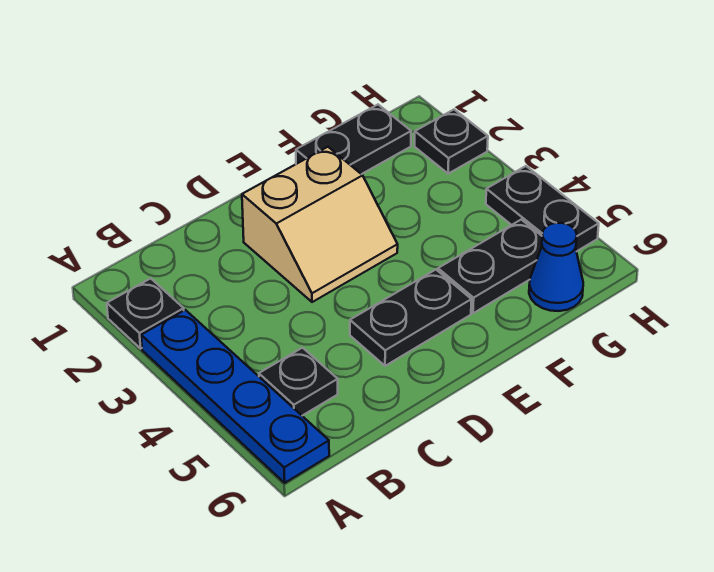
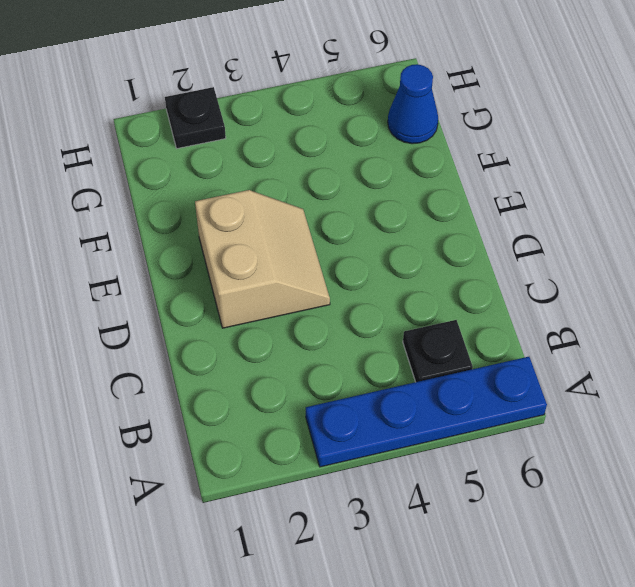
none -> black plate A2 level 1
none -> black plate D5:E5 level 1

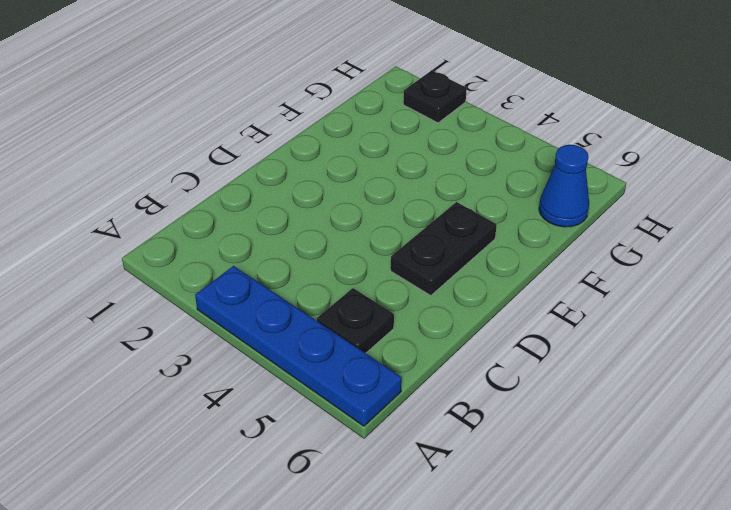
none -> black plate A2 level 1
none -> tan slope D2:E3 level 1 top 2

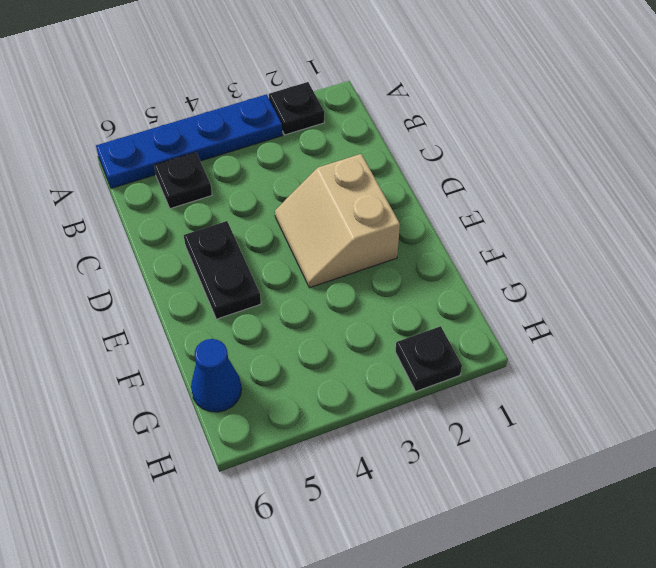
none -> black plate F1:G1 level 1
none -> black plate F5:G5 level 1

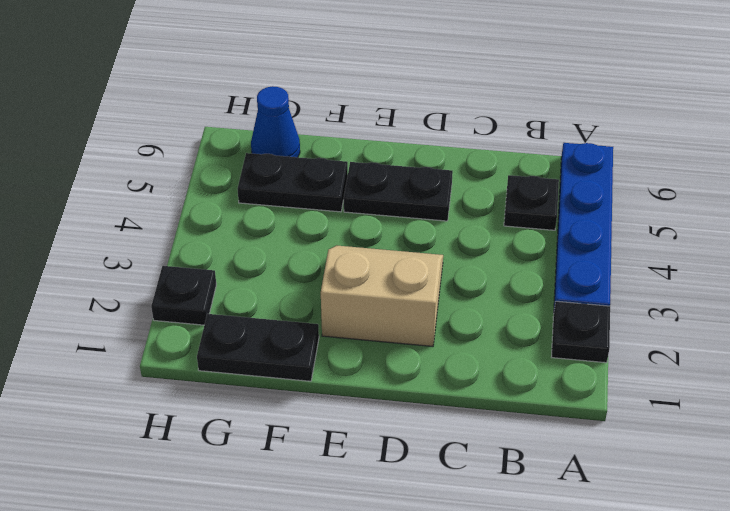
none -> black plate H4:H5 level 1

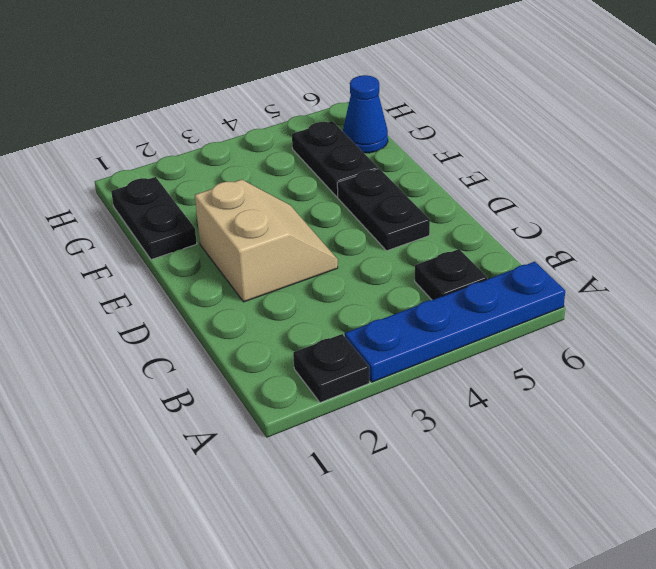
none -> black plate H2 level 1
none -> black plate H4:H5 level 1

